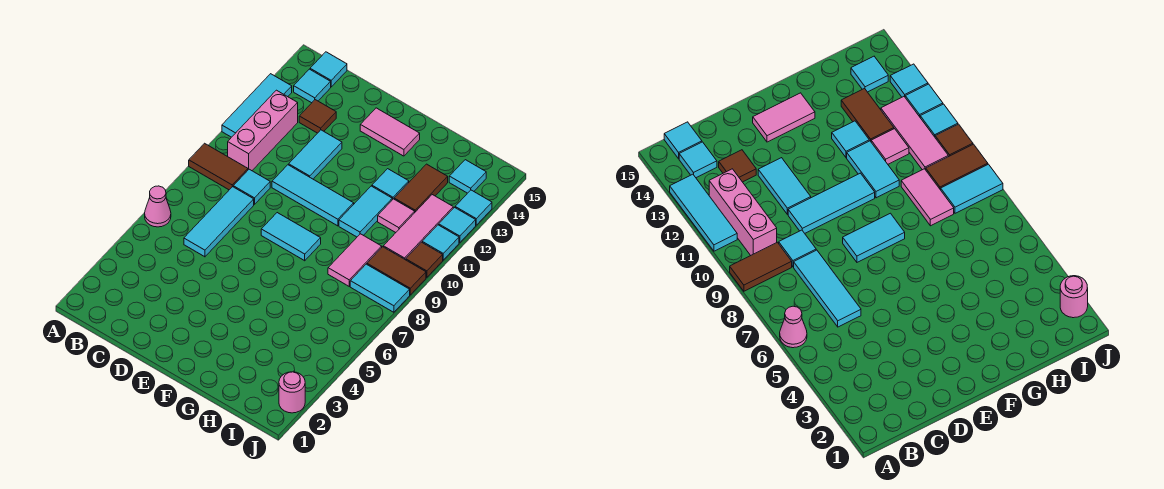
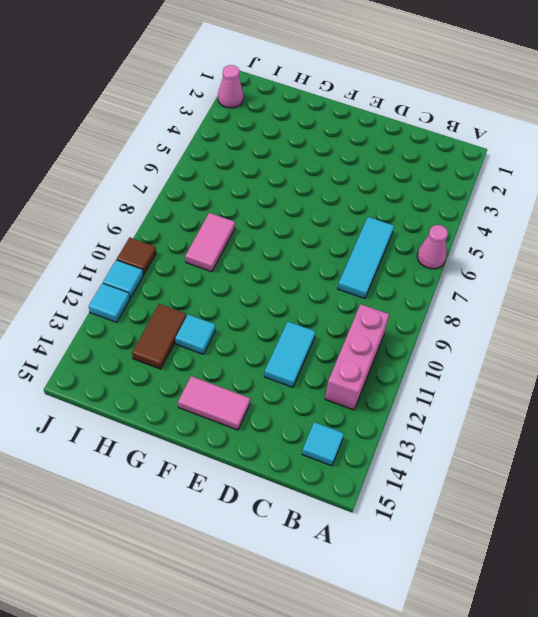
pink cone J2 level 1 -> pink round brick J2 level 1
none -> brown tile A9:B9 level 1
none -> cyan tile A11:A13 level 1
none -> cyan tile B15 level 1

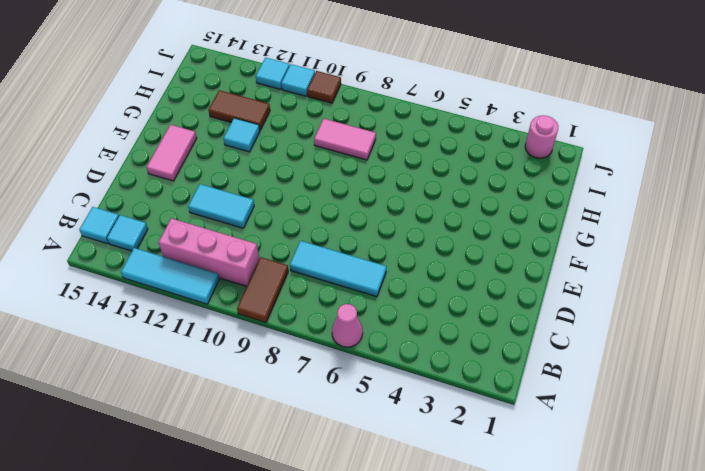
none -> cyan tile C9 level 1
none -> brown tile C13 level 1
none -> cyan tile D10:F10 level 1

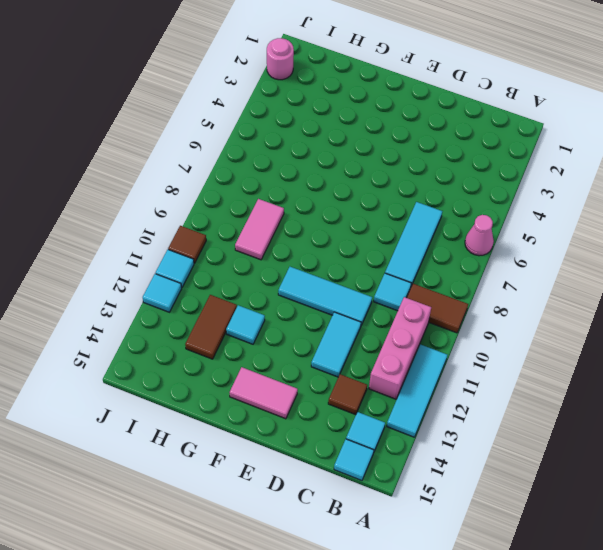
none -> cyan tile E8:F8 level 1
none -> cyan tile G10:G11 level 1
none -> pink tile H11 level 1

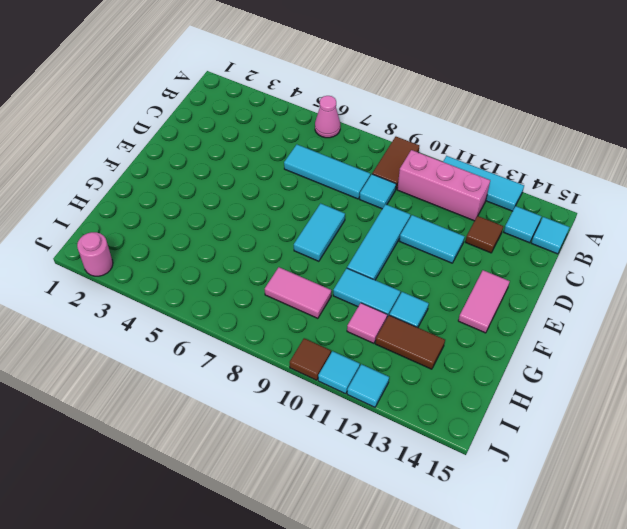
none -> cyan tile I8:J8 level 1
none -> brown tile I9:J9 level 1
none -> pink tile I10:I12 level 1

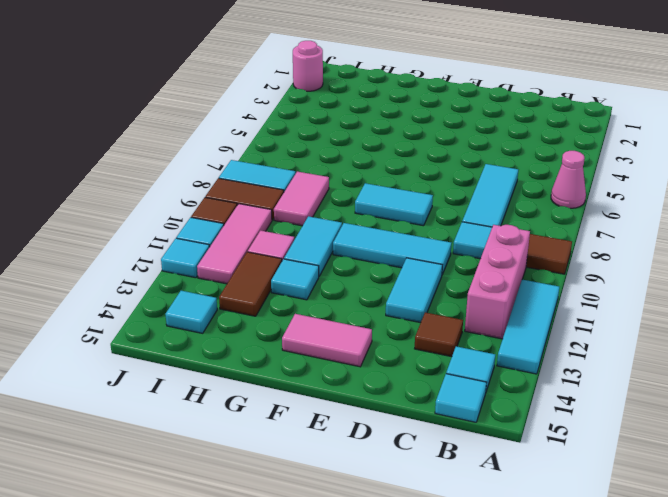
none -> cyan tile J13 level 1

